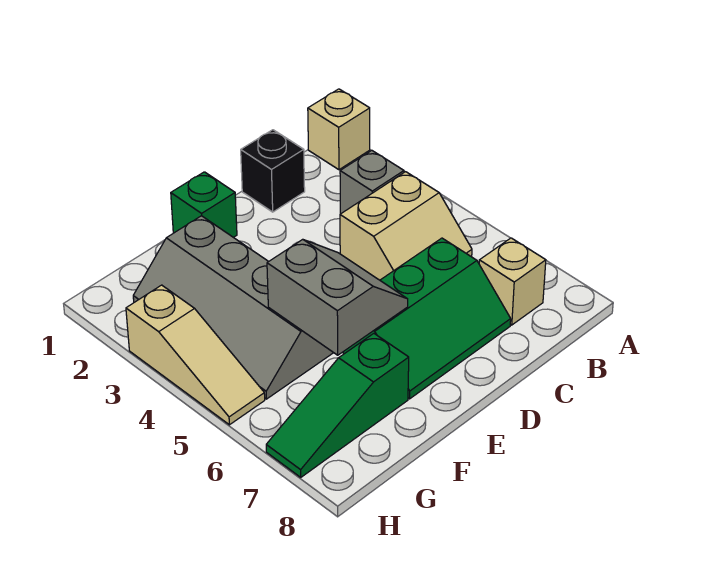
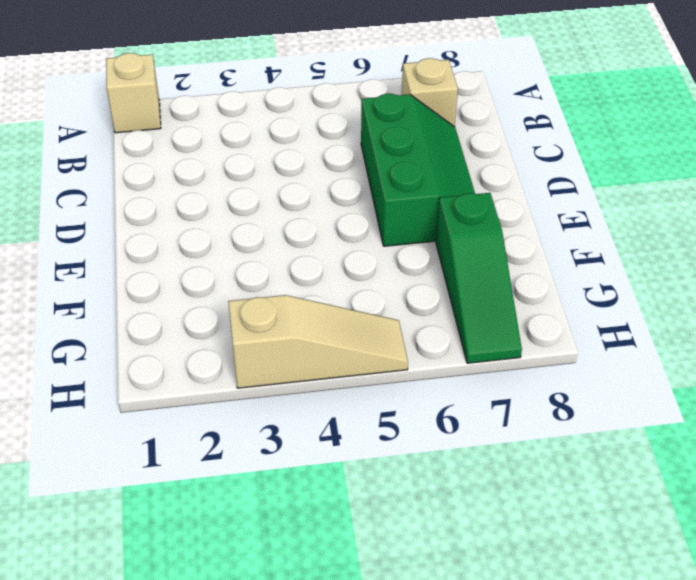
none -> grey brick B3 level 1
none -> tan slope B4:C5 level 1 top 4

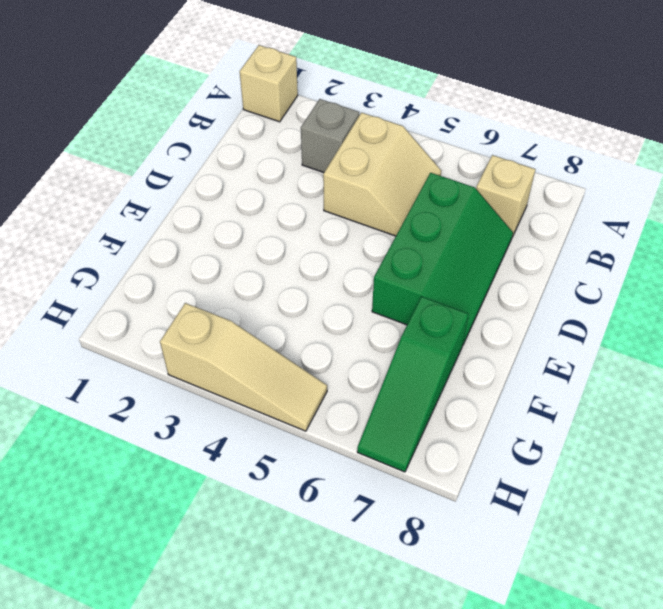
none -> black brick C1 level 1
none -> green brick E1 level 1

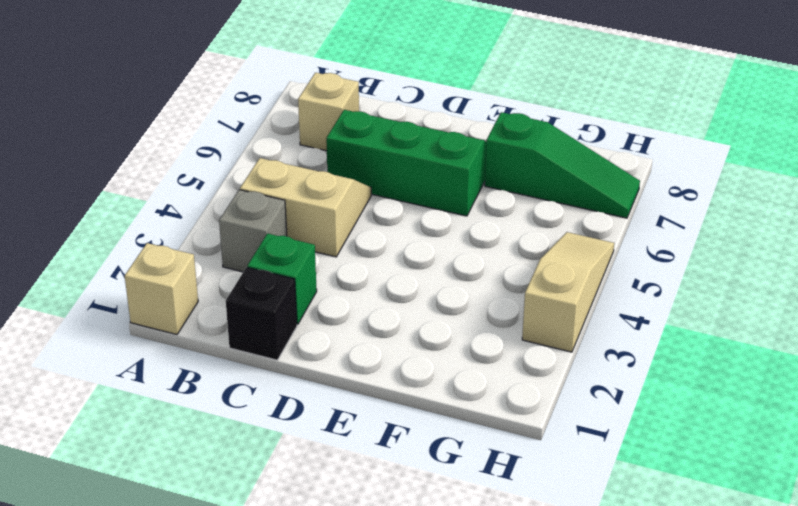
green brick C2 level 1 -> green brick E1 level 1
none -> grey slope F2:G5 level 1 top F
none -> grey slope E5:F6 level 2 top F

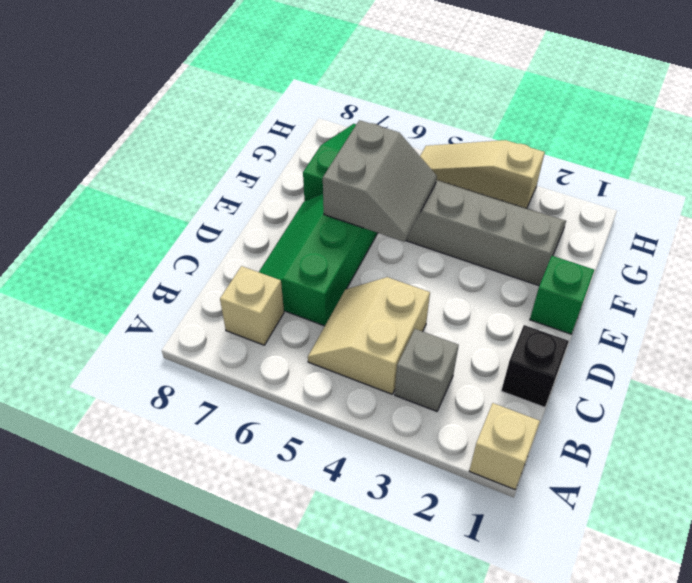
grey slope E5:F6 level 2 top 6 -> grey slope E5:F6 level 2 top F

